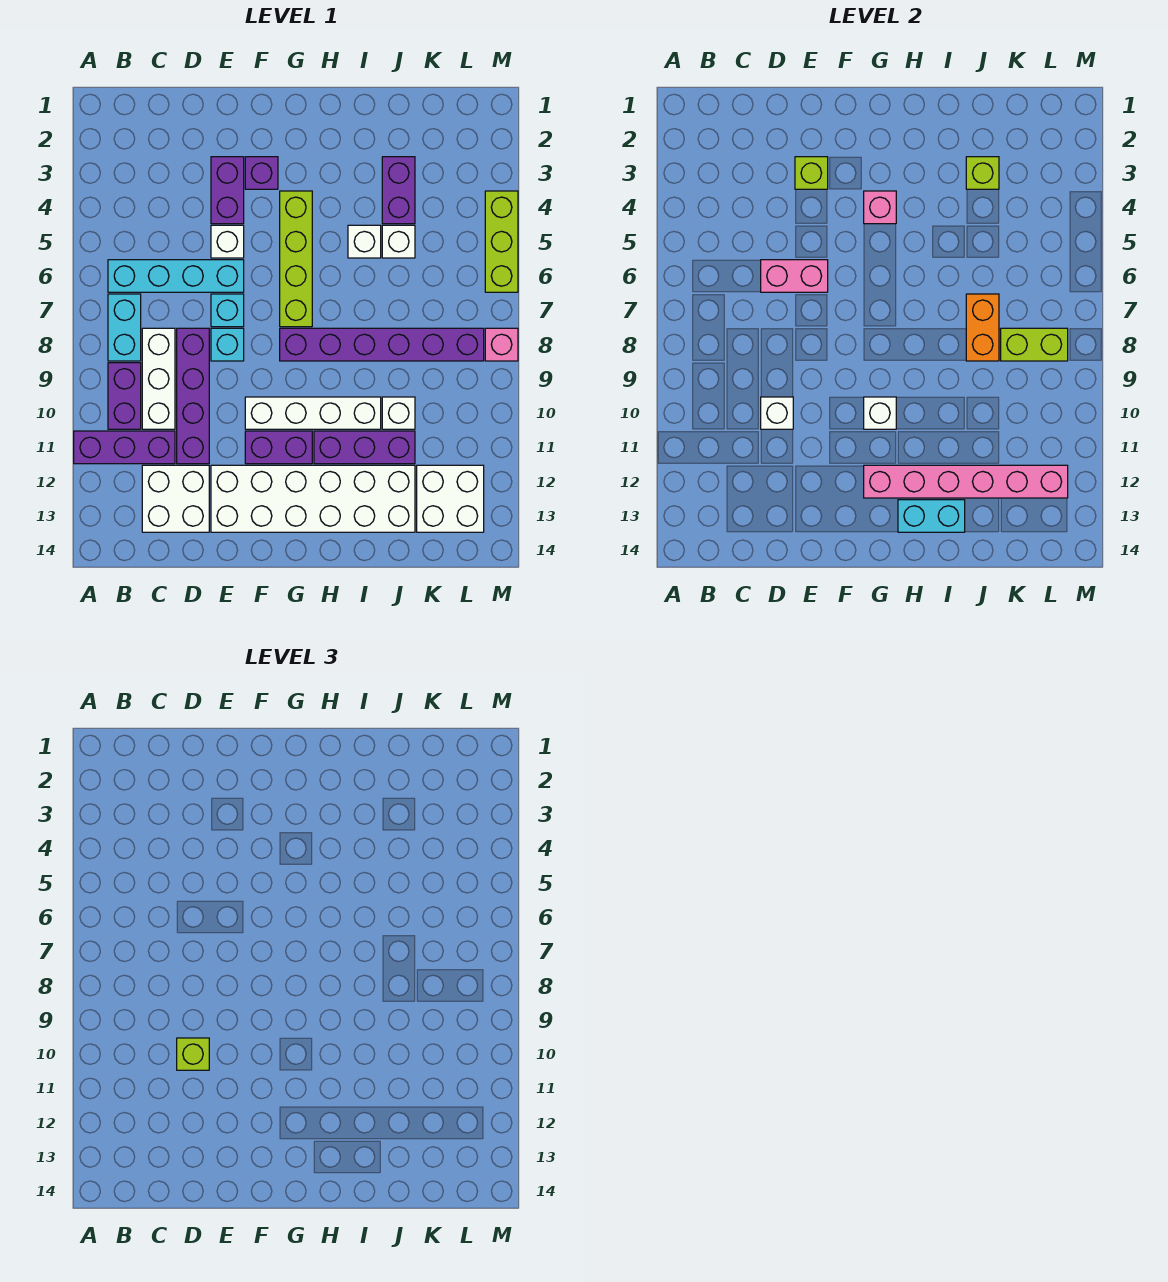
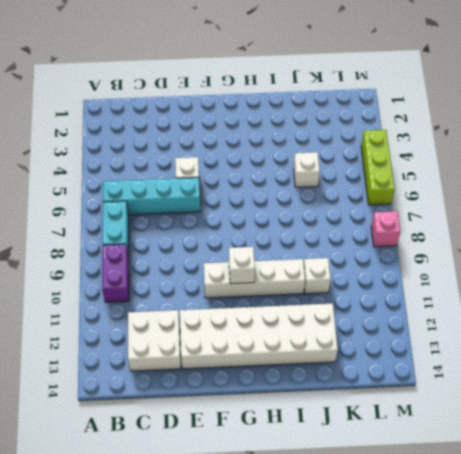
none -> purple brick A11:C11 level 1
none -> white brick C8:C10 level 1
none -> purple brick D8:D11 level 1
none -> purple brick E3:E4 level 1

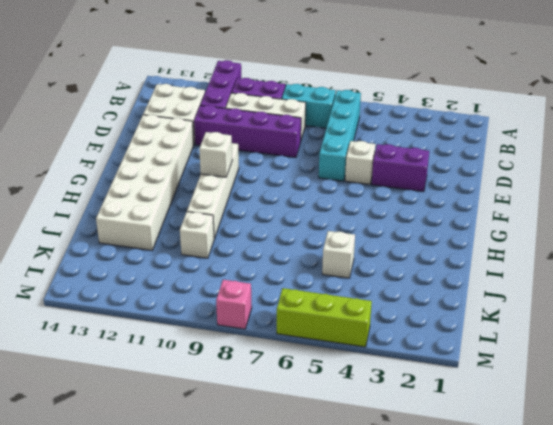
none -> cyan brick E7 level 1
none -> cyan brick E8 level 1
none -> purple brick F3 level 1
none -> purple brick F11:G11 level 1

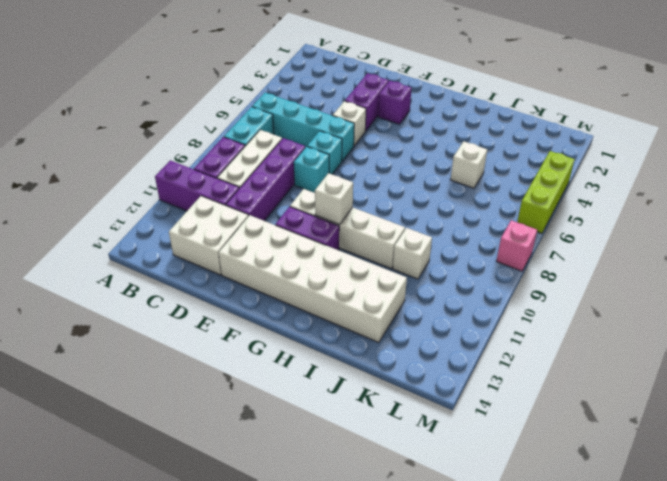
none -> lime brick G4:G7 level 1
none -> purple brick G8:L8 level 1
none -> purple brick H11:J11 level 1
none -> white brick I5 level 1

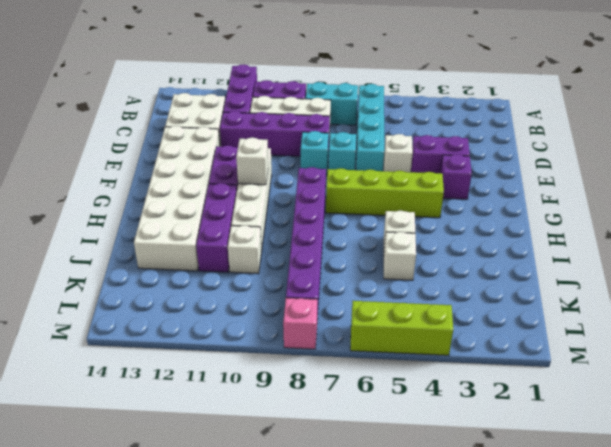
none -> purple brick J3:J4 level 1
none -> white brick K12:L13 level 1
none -> pink brick D6:E6 level 2
none -> white brick D10 level 2

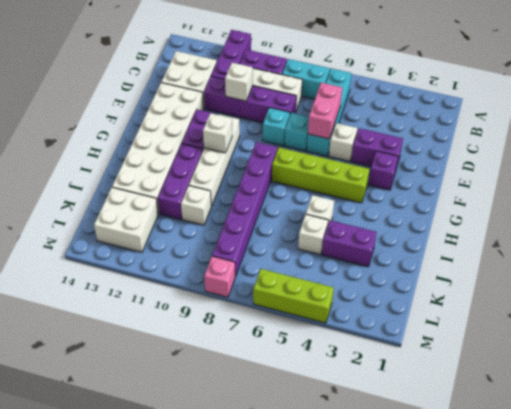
none -> lime brick E3 level 2
none -> pink brick G4 level 2
none -> pink brick G12:L12 level 2
none -> cyan brick H13:I13 level 2

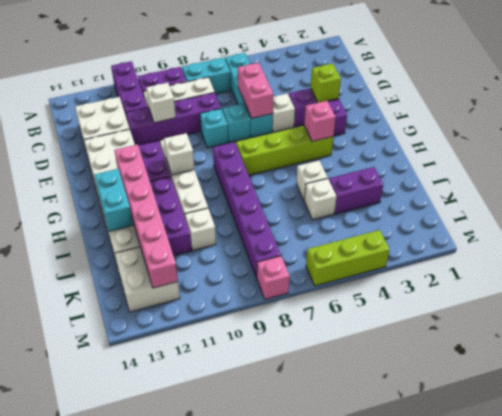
none -> lime brick J3 level 2
none -> orange brick J7:J8 level 2
none -> lime brick K8:L8 level 2
none -> lime brick D10 level 3

